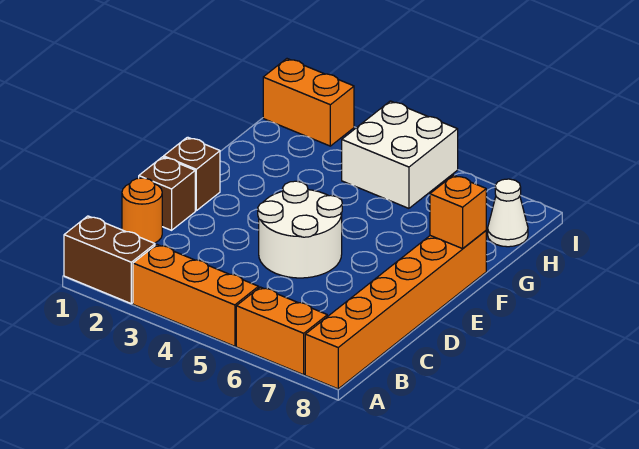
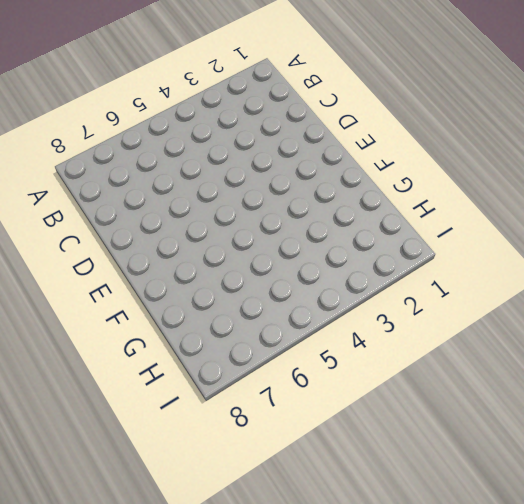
none -> brown brick A1:A2 level 1
none -> orange brick A3:A5 level 1
none -> orange brick A6:A7 level 1

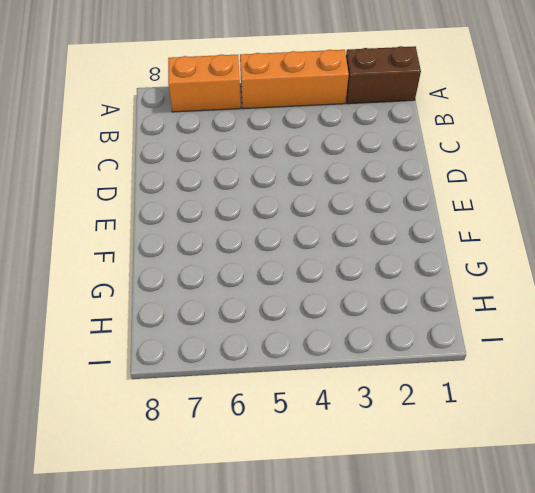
none -> orange brick A8:F8 level 1
none -> orange round brick C1 level 1
none -> brown brick D1 level 1

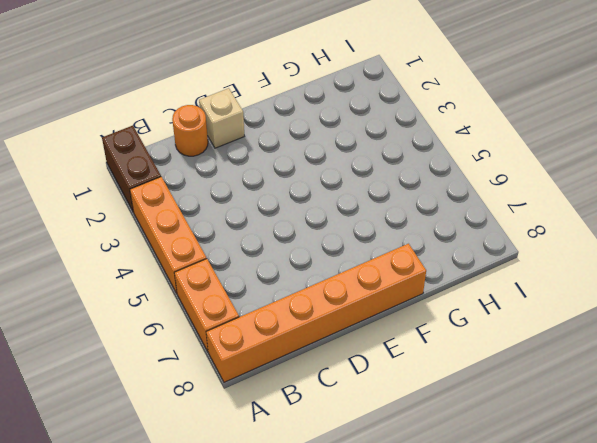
tan brick D1 level 1 -> brown brick D1 level 1
none -> white round brick D4:E5 level 1
none -> brown brick E1 level 1
none -> white brick H4:I5 level 1

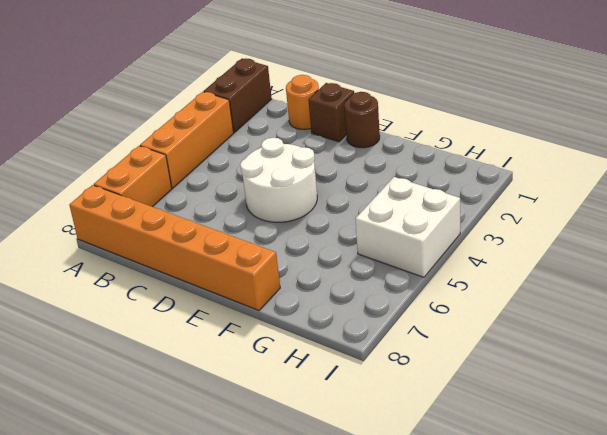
brown round brick E1 level 1 -> brown brick E1 level 1
none -> white cone H8 level 1
none -> orange brick I1:I2 level 1
none -> orange brick F8 level 2

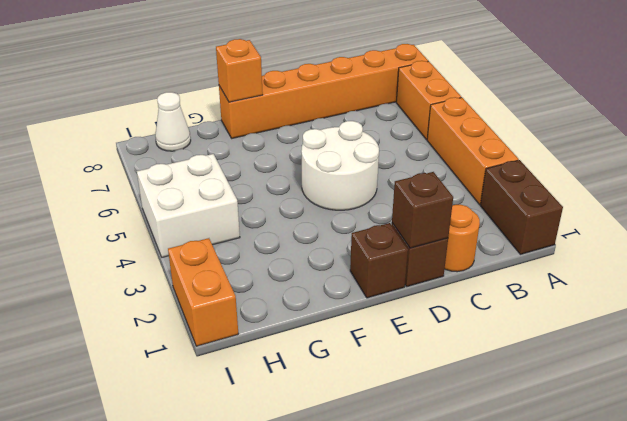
brown brick D1 level 2 -> none

